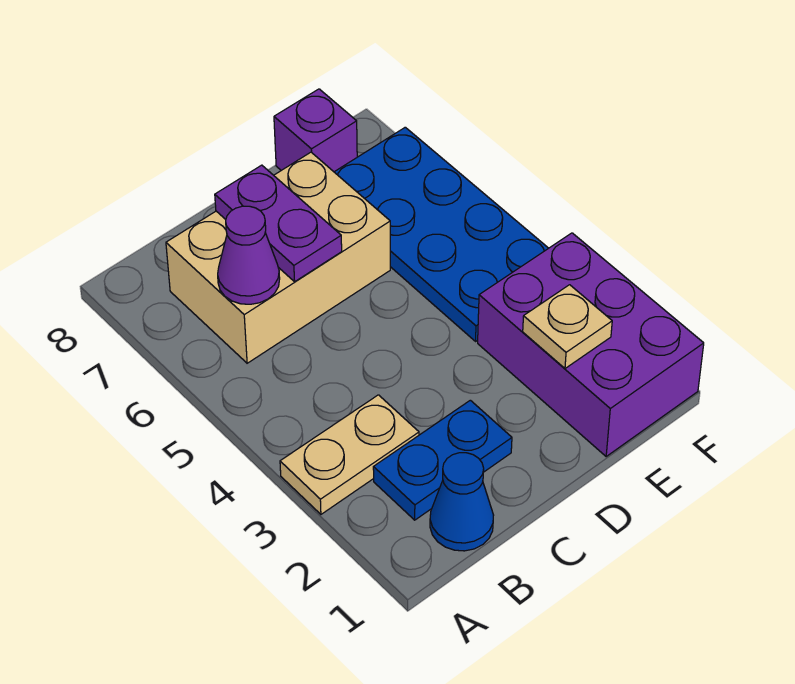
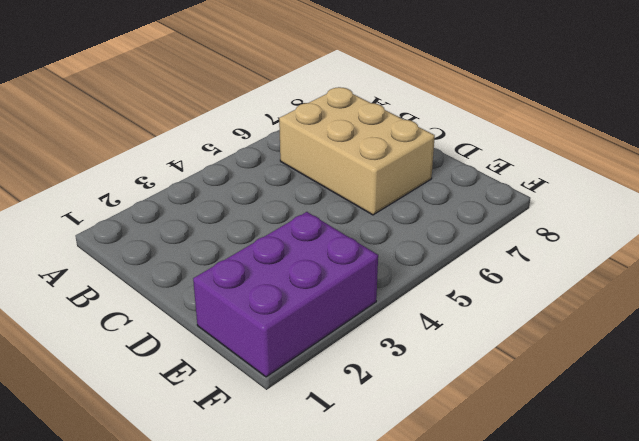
none -> tan plate A3:B3 level 1
none -> blue cone B1 level 1

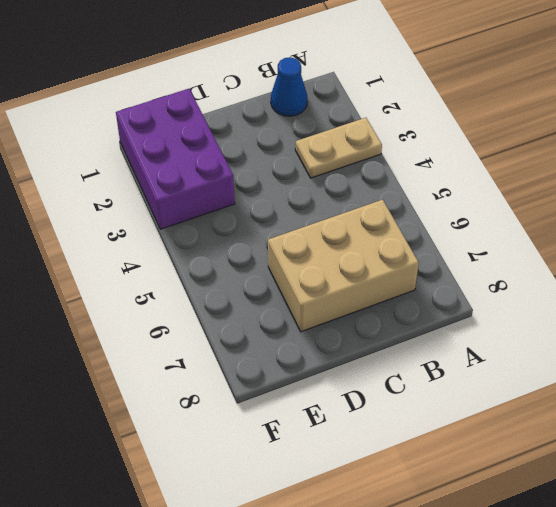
none -> blue plate B2:C2 level 1
none -> blue plate E4:F7 level 1

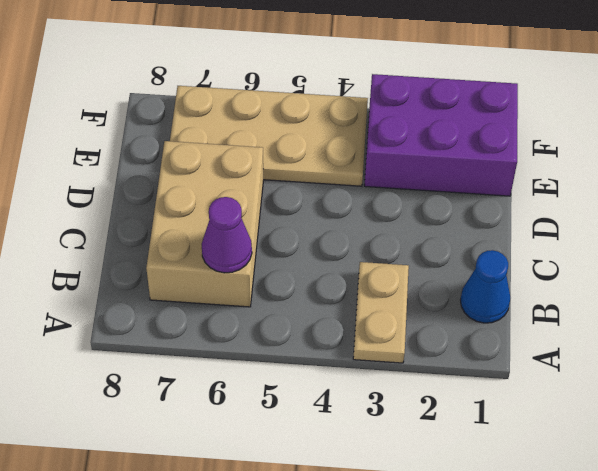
tan plate E4:F7 level 1 -> blue plate E4:F7 level 1
none -> blue plate B2:C2 level 1
none -> purple brick E8 level 1

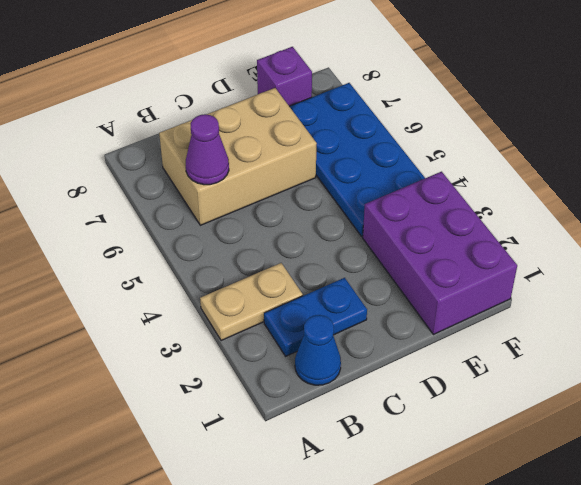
none -> purple plate C6:C7 level 2
none -> tan plate E2 level 2

